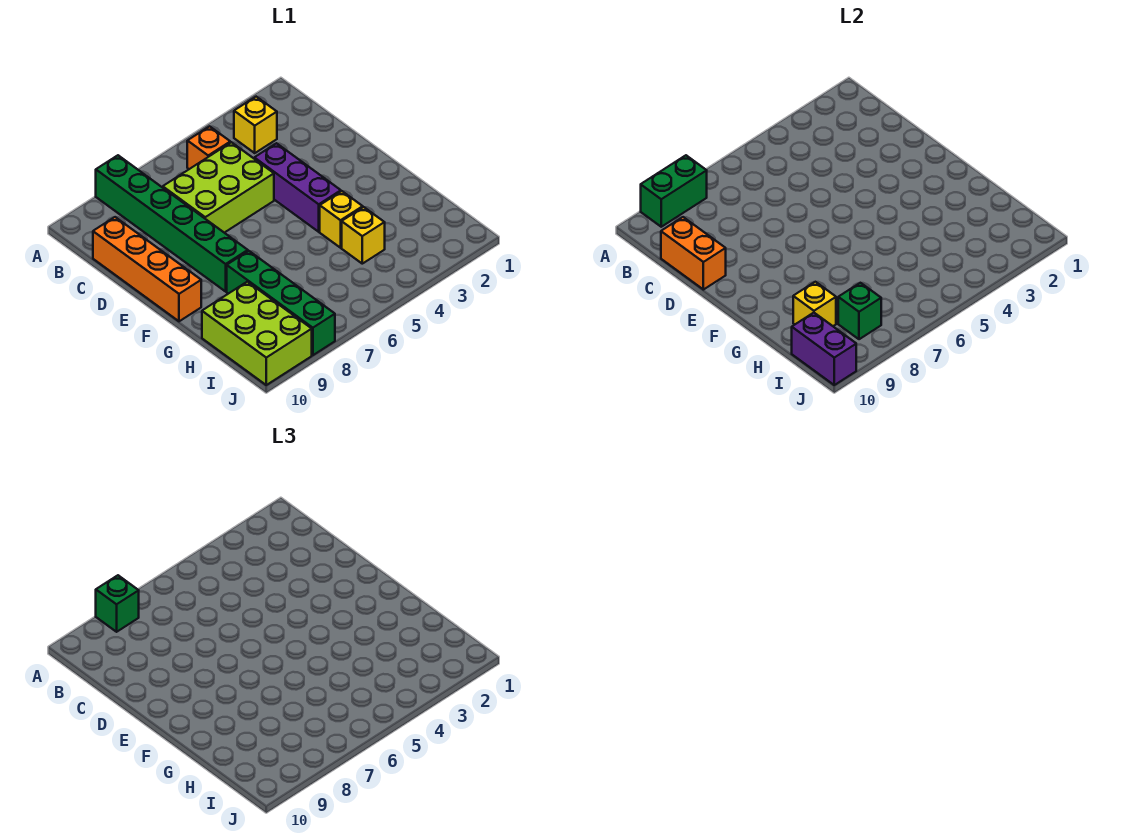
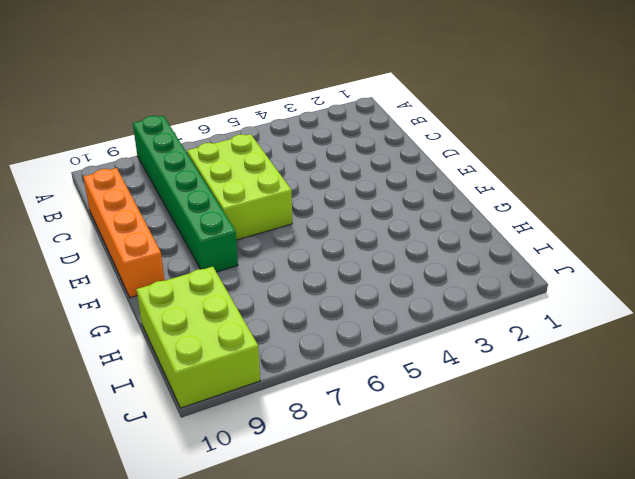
lime brick C6:E7 level 1 -> lime brick C5:D7 level 1
none -> yellow brick B3 level 1
none -> orange brick B5 level 1
none -> purple brick D4:F4 level 1

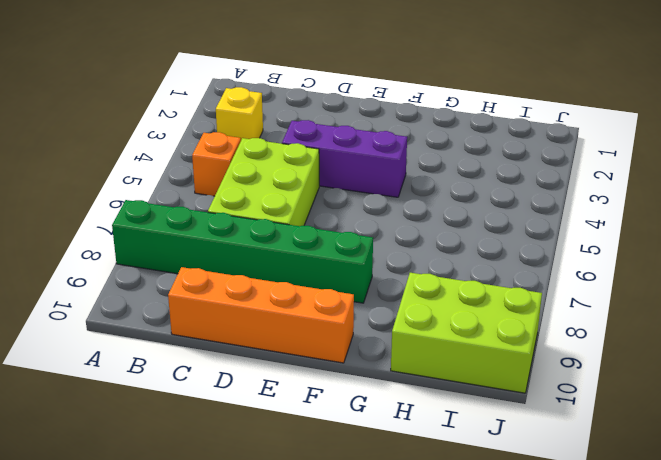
none -> yellow brick G4 level 1
none -> green brick G8:J8 level 1
none -> yellow brick H4 level 1

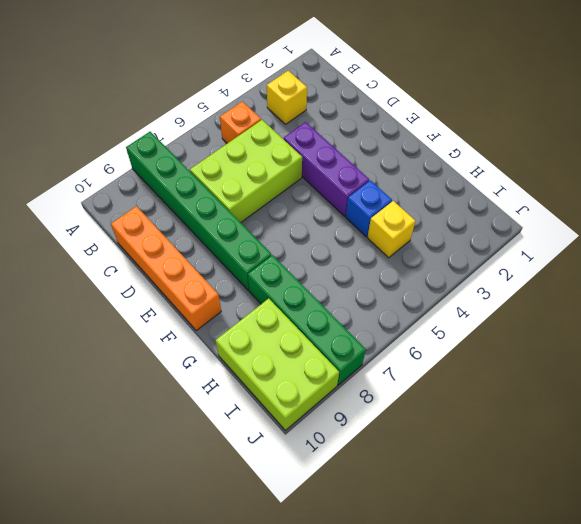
blue brick G4 level 1 -> yellow brick G4 level 1
none -> green brick A8:A9 level 2
none -> orange brick C10:D10 level 2
none -> yellow brick H9 level 2

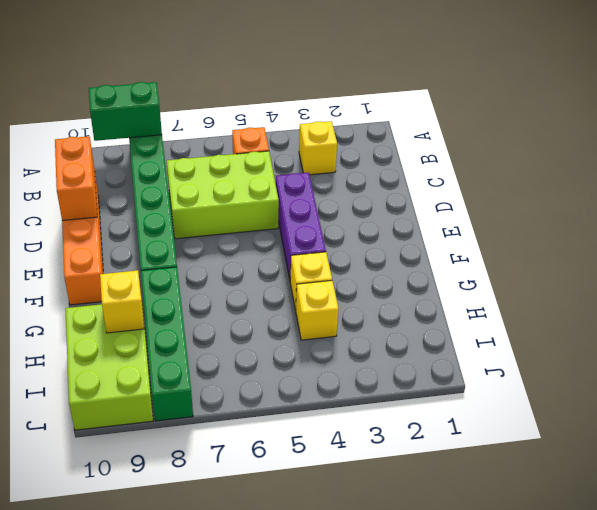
none -> green brick I8 level 2
none -> purple brick I10:J10 level 2
none -> green brick A8 level 3

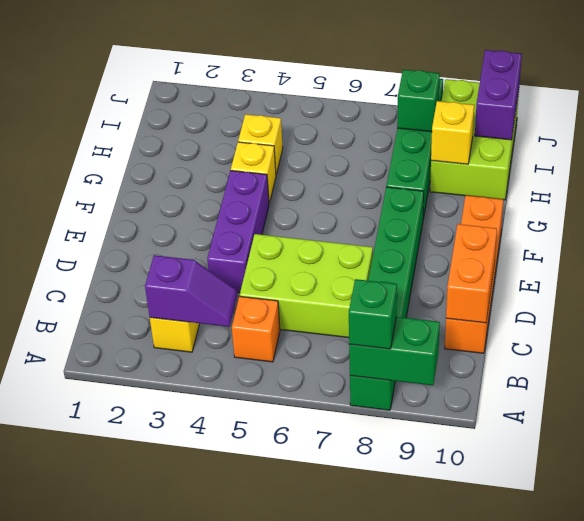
purple slope B3:B4 level 2 top 3 -> none

